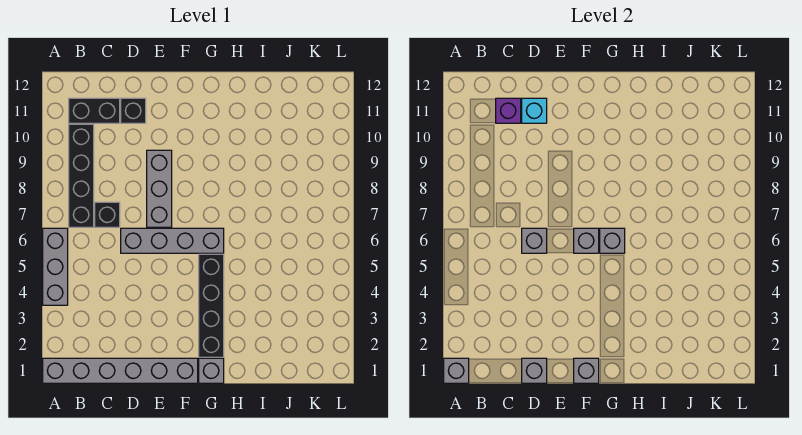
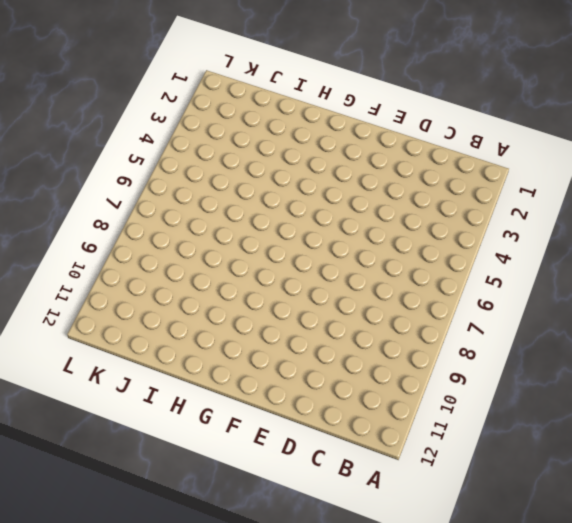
none -> grey brick A1:F1 level 1
none -> grey brick A4:A6 level 1
none -> black brick B7:B10 level 1

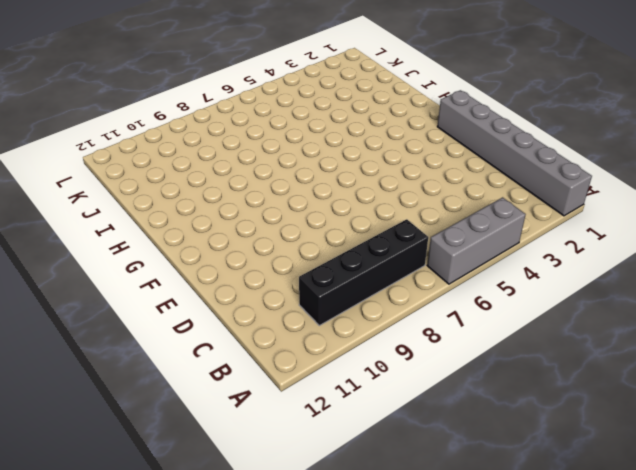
none -> black brick B11:C11 level 1
none -> black brick C7 level 1
none -> grey brick D6:G6 level 1

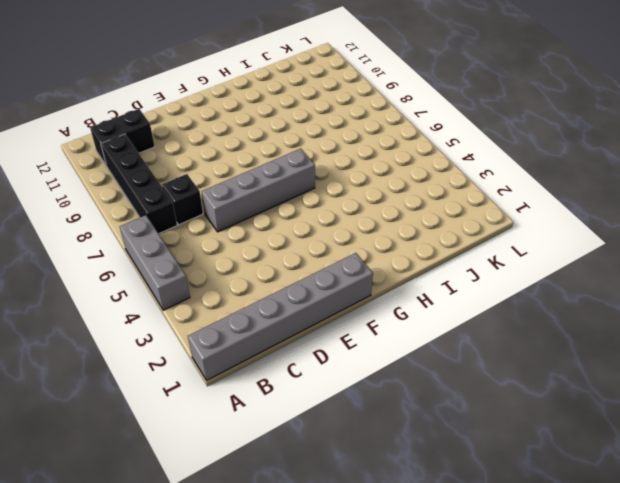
none -> black brick D11 level 1
none -> grey brick E7:E9 level 1
none -> grey brick G1 level 1

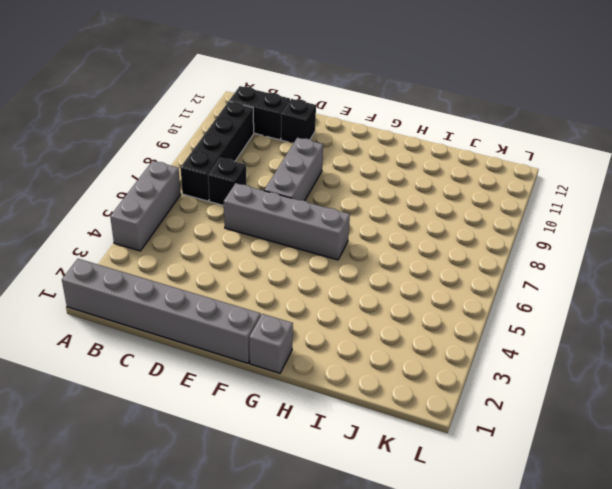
none -> black brick G2:G5 level 1
none -> grey brick A1 level 2
none -> purple brick C11 level 2

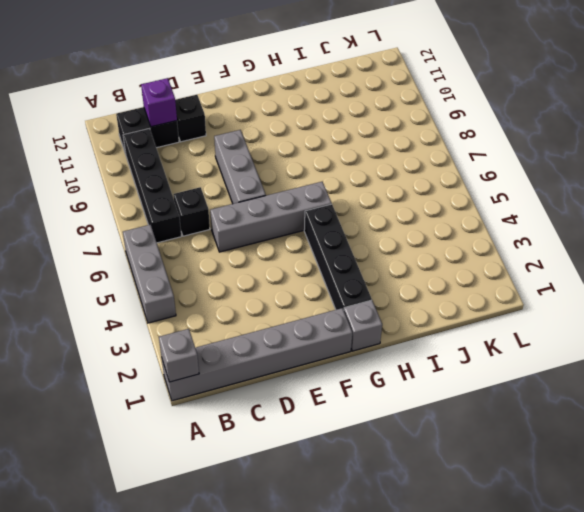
none -> grey brick D1 level 2
none -> grey brick D6 level 2
none -> cyan brick D11 level 2

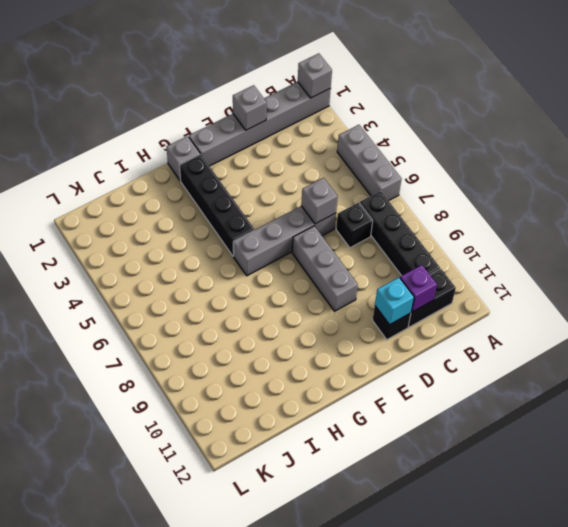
none -> grey brick F1 level 2
none -> grey brick F6 level 2
none -> grey brick G6 level 2

